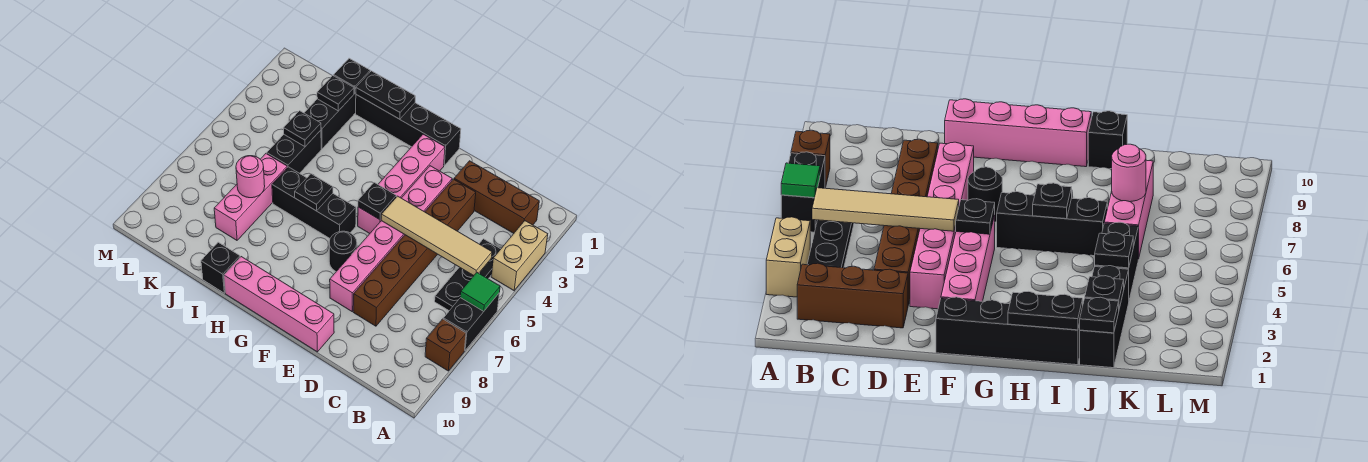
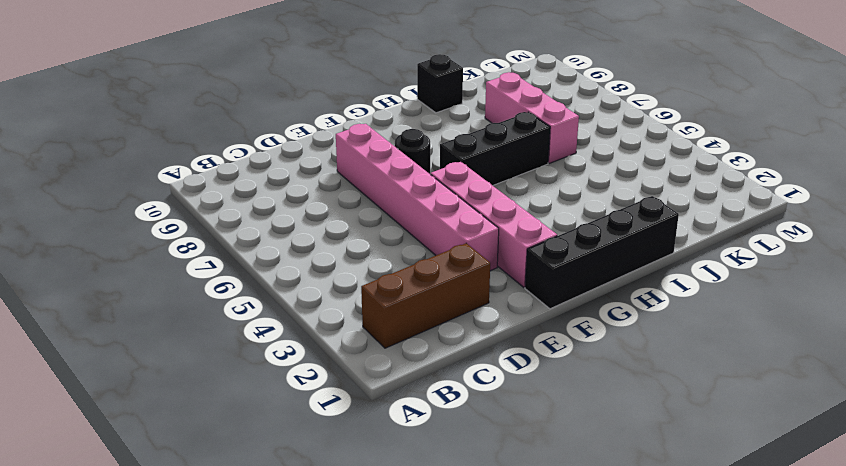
none -> tan brick A3:A4 level 1
none -> black brick A6:A7 level 1
none -> brown brick A8 level 1

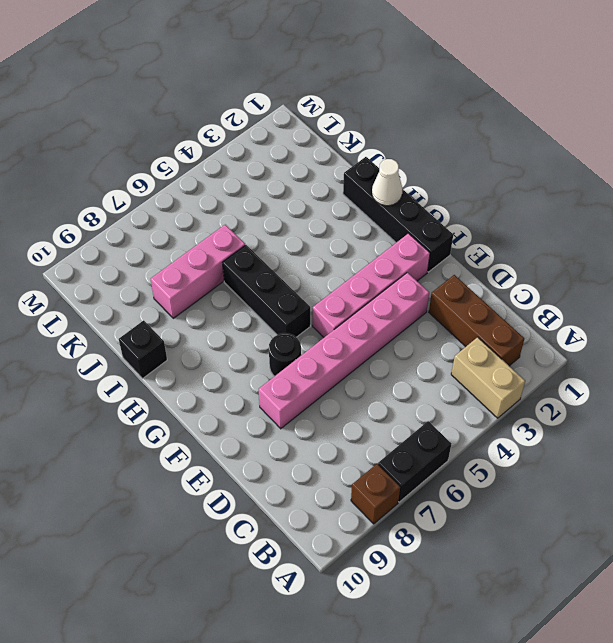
tan brick A3:B3 level 1 -> tan brick A3:A4 level 1
white cone H1 level 2 -> black plate H1:I1 level 2
none -> black plate B4:B6 level 1
none -> brown brick D3:D8 level 1
none -> pink brick E10:H10 level 1

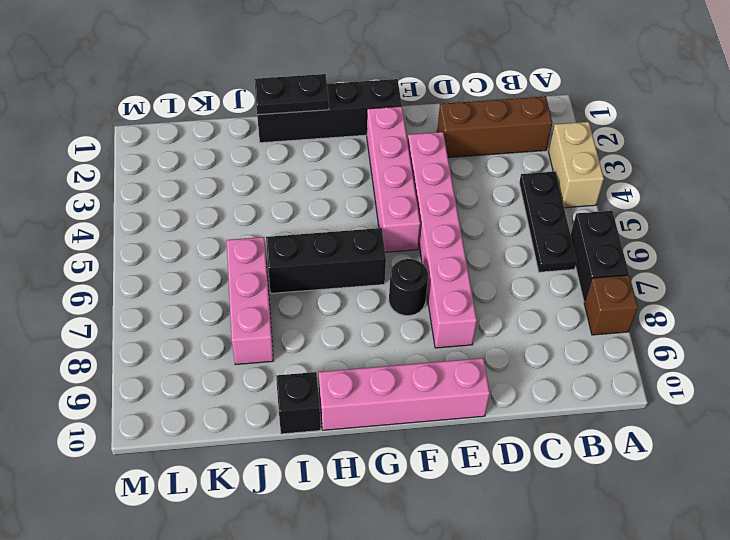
none -> brown brick D3:D8 level 1
none -> black brick J1:J3 level 1
none -> black brick J4:J5 level 1

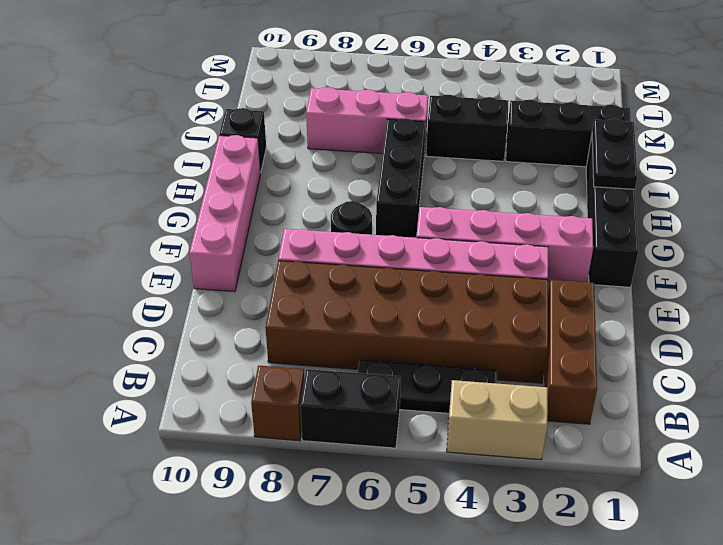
brown brick C3:D8 level 1 -> brown brick D3:D8 level 1
none -> green tile A6 level 2
none -> tan tile B5:E5 level 2
none -> black plate F5 level 2

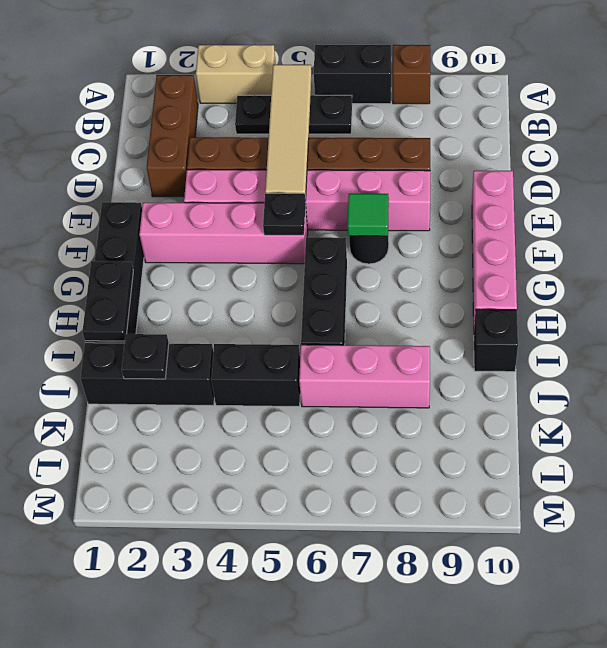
green tile F7 level 2 -> green tile A6 level 2
none -> black plate H6 level 2
none -> black plate J1 level 2
none -> black plate J4 level 2

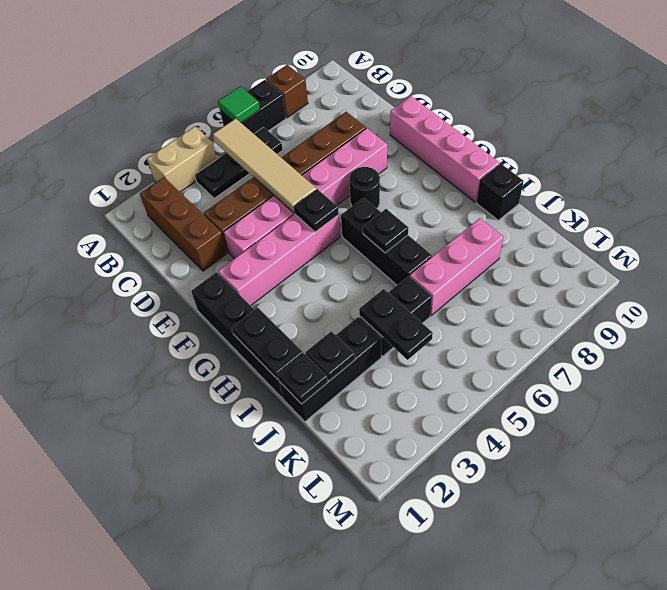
black plate J4:K4 level 2 -> black plate J4 level 2
none -> pink round brick J7 level 2

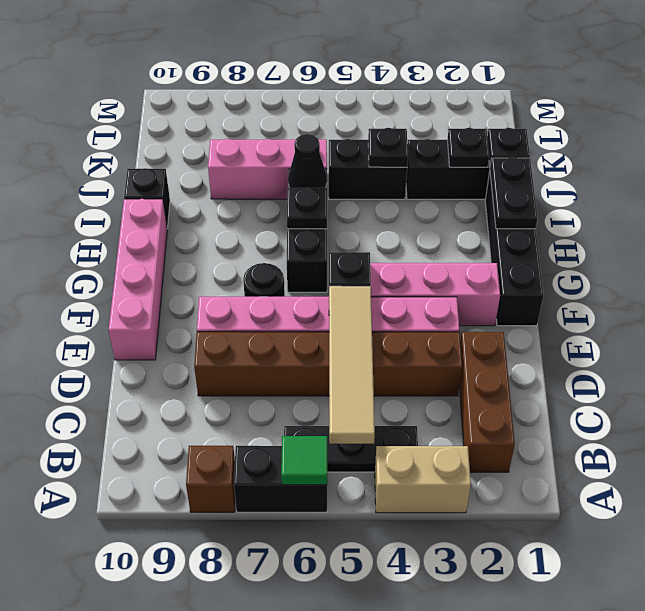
black cone I6 level 2 -> none
none -> pink round brick J7 level 2

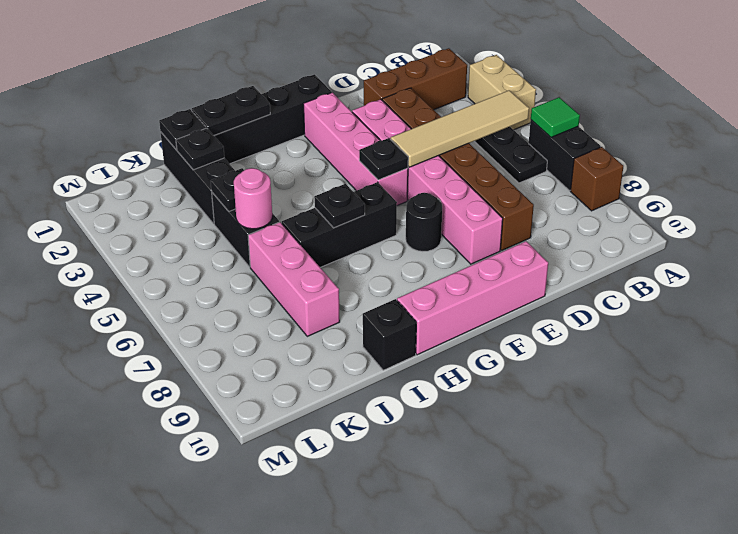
pink round brick J5 level 2 -> pink round brick J7 level 2

